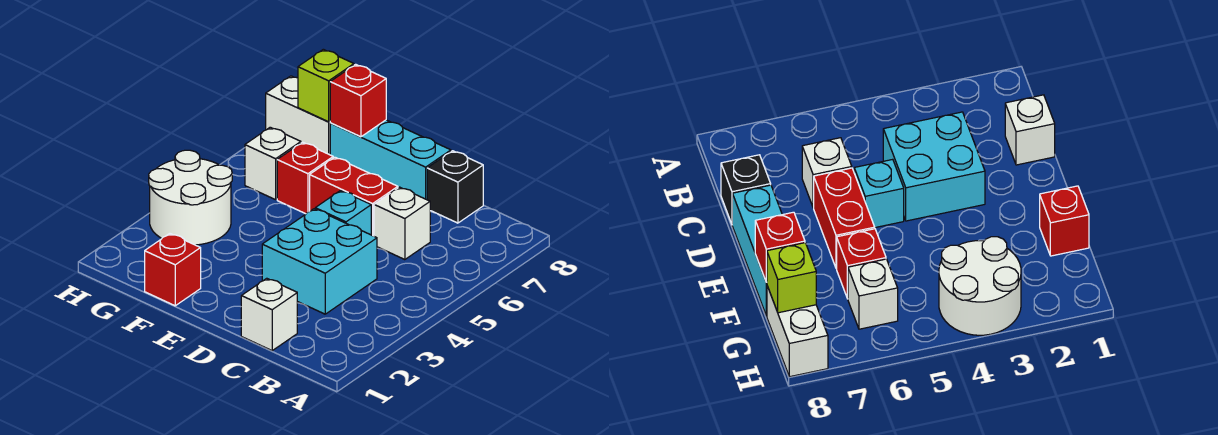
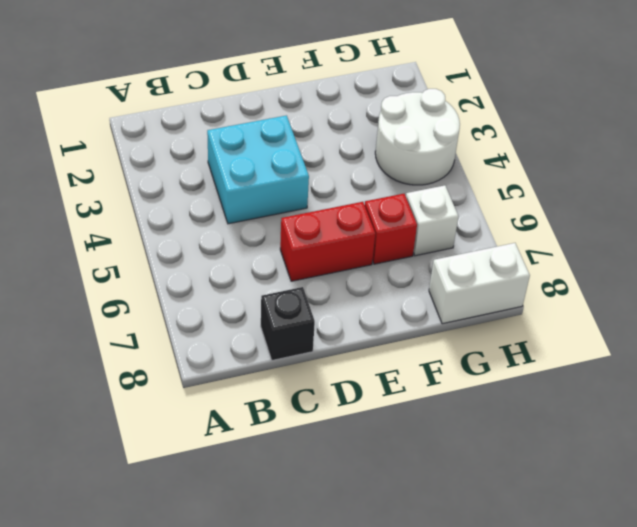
none -> white brick C1 level 1
none -> white brick C6 level 1
none -> cyan brick D5 level 1

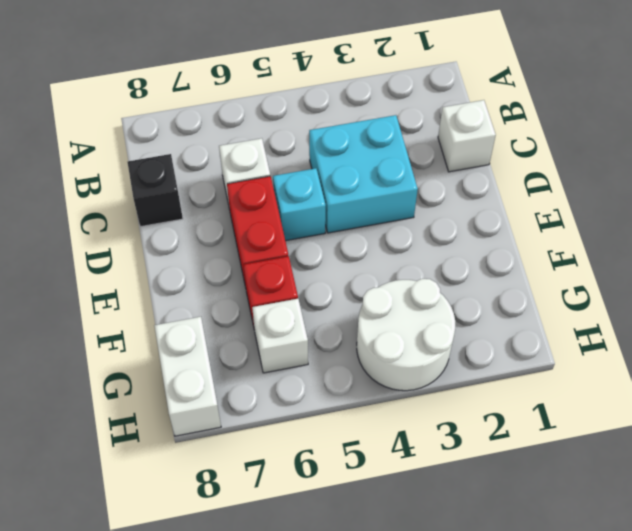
none -> cyan brick D8:F8 level 1
none -> red brick F1 level 1
none -> red brick F8 level 2

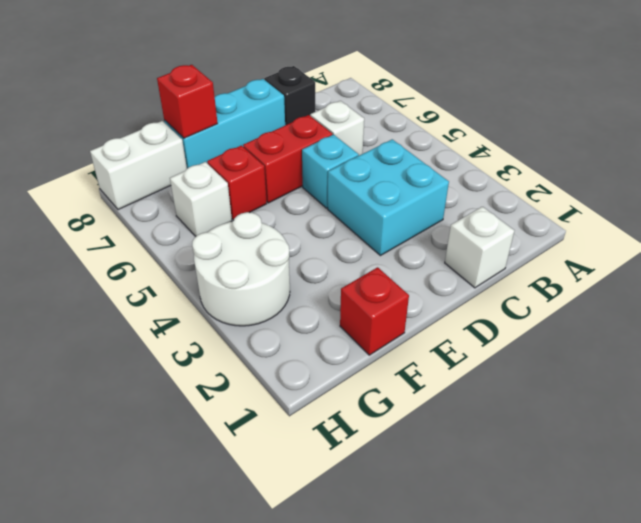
none -> lime brick G8 level 2

